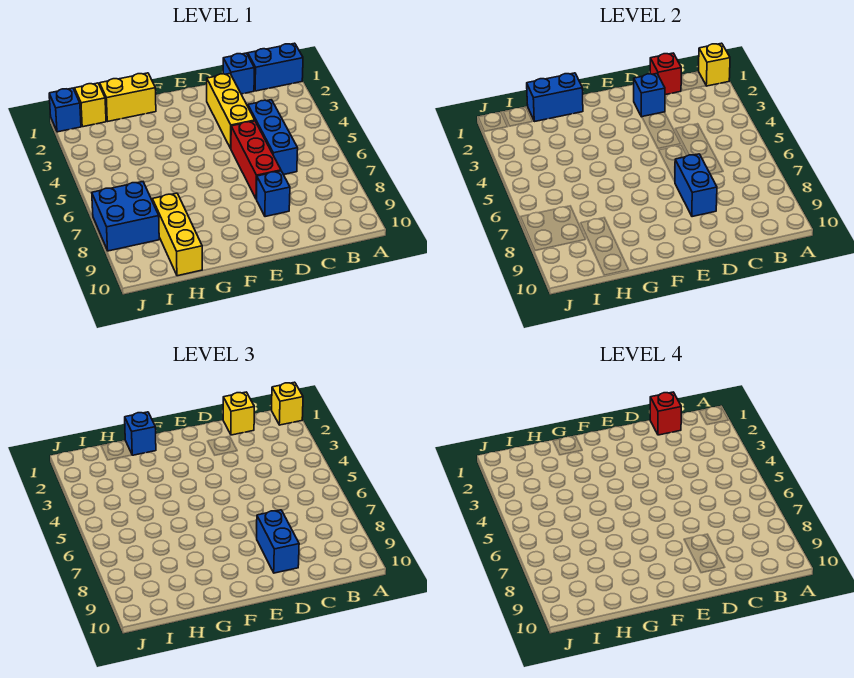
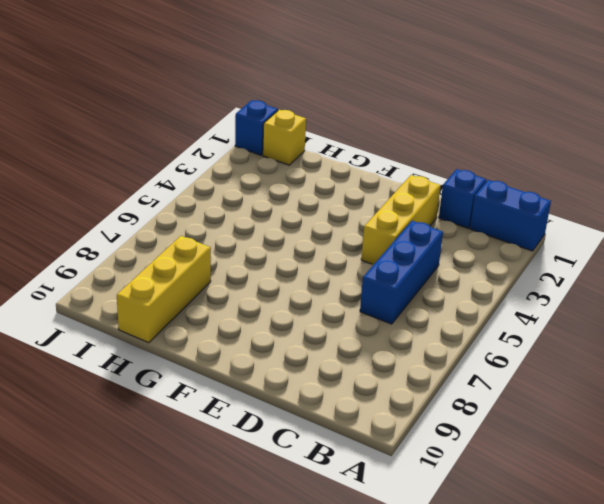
none -> red brick D5:D7 level 1
none -> blue brick D8 level 1
none -> yellow brick G1:H1 level 1

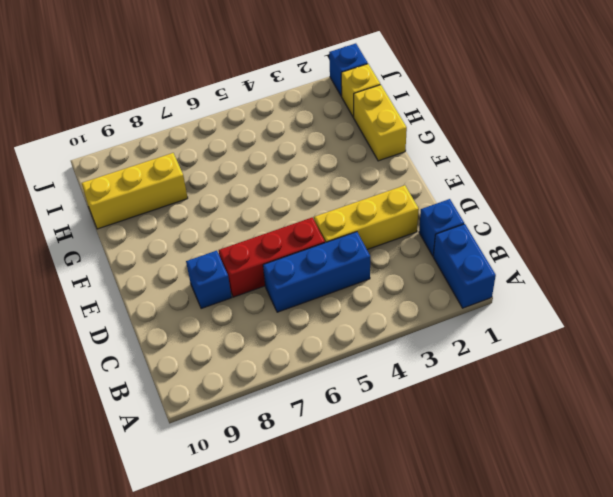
none -> blue brick I7:J8 level 1
none -> yellow brick A1 level 2
none -> red brick C1 level 2

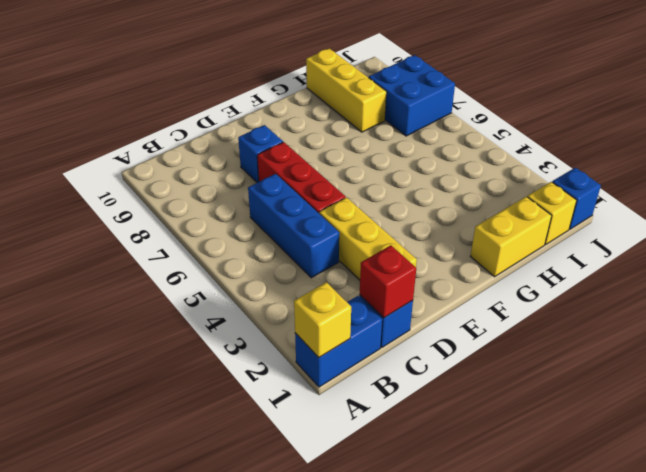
none -> blue brick D2 level 2
none -> blue brick D7:D8 level 2
none -> blue brick G1:H1 level 2

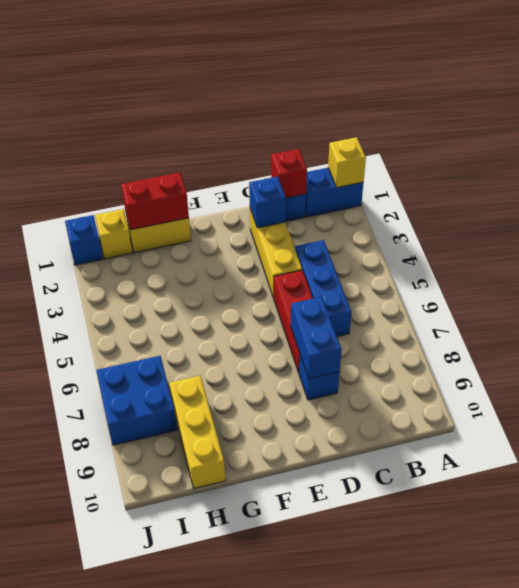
red brick G1:H1 level 2 -> blue brick G1:H1 level 2
none -> yellow brick A1 level 3
none -> yellow brick C1 level 3
none -> blue brick D8:D9 level 3

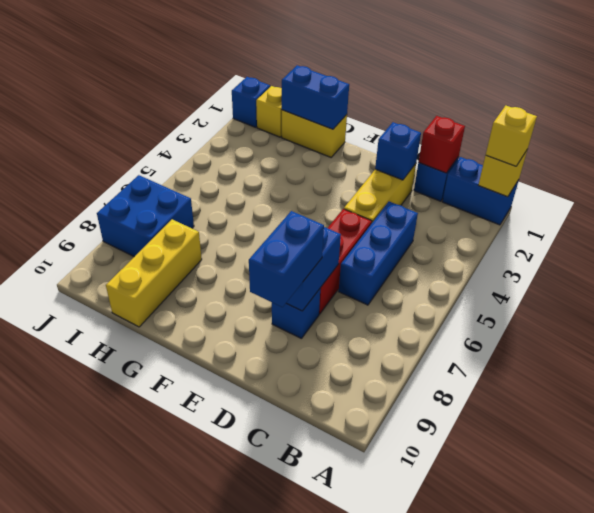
none -> yellow brick C1 level 3
none -> blue brick G1 level 3
none -> red brick C1 level 4

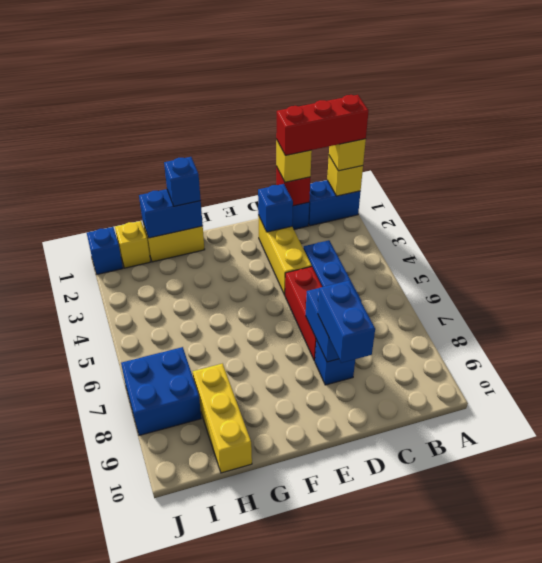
red brick A1:C1 level 4 -> red brick C1 level 4

